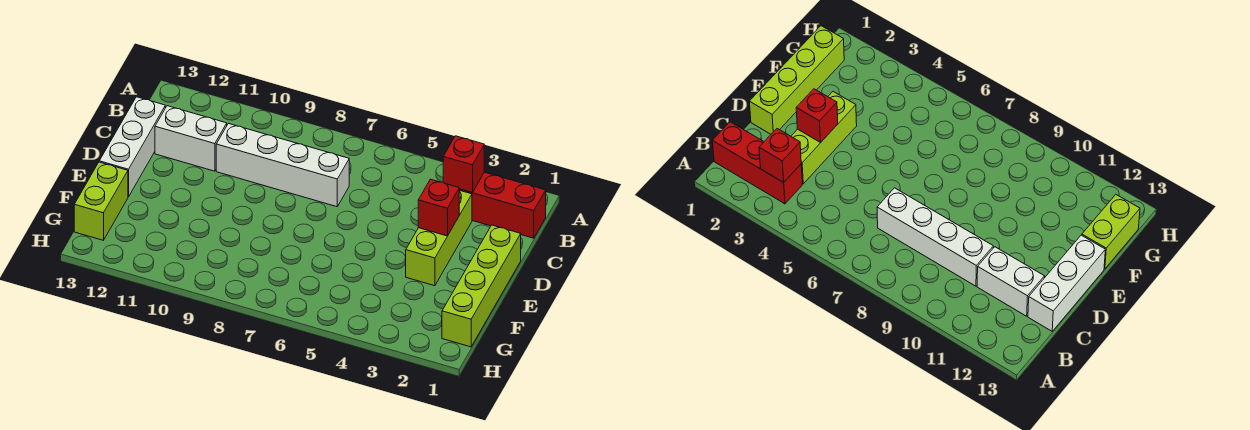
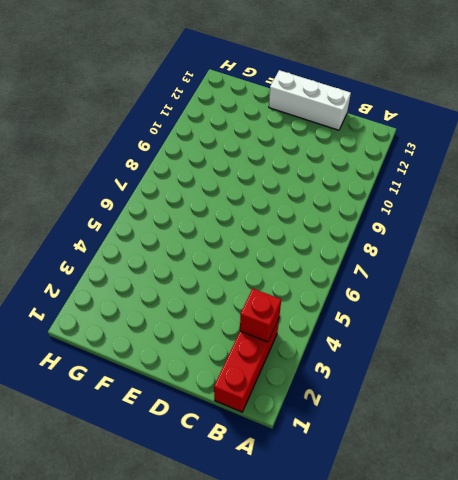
none -> lime brick C3:E3 level 1
none -> white brick C7:C10 level 1

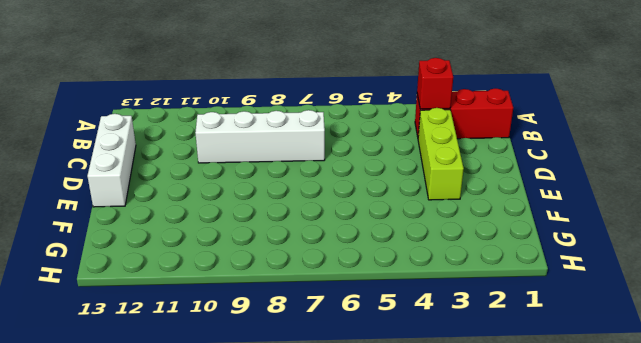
none -> white brick C11:C12 level 1
none -> lime brick D1:G1 level 1

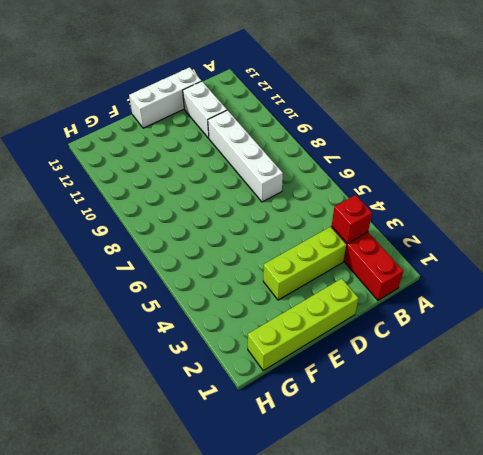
none -> lime brick F13:G13 level 1
none -> red brick D3 level 2

